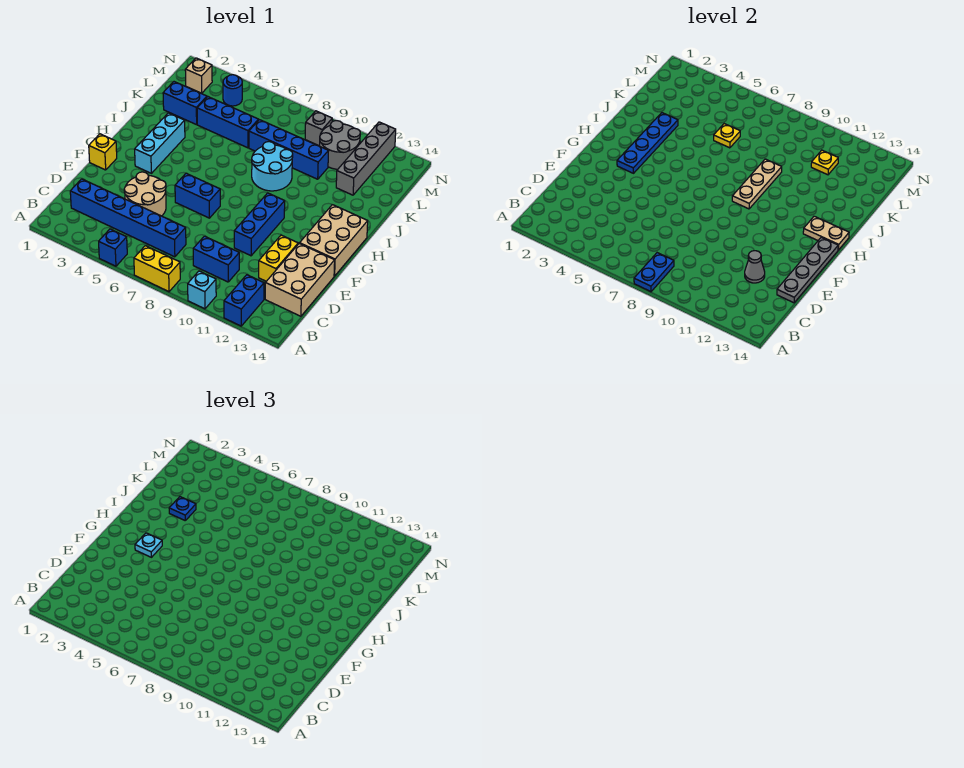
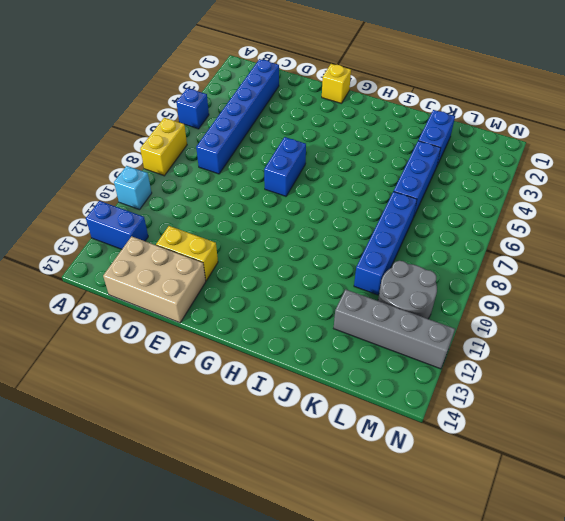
none -> blue brick C9:C10 level 1
none -> tan round brick D4:E5 level 1
none -> blue brick E10:G10 level 1
none -> tan brick F13:H14 level 1

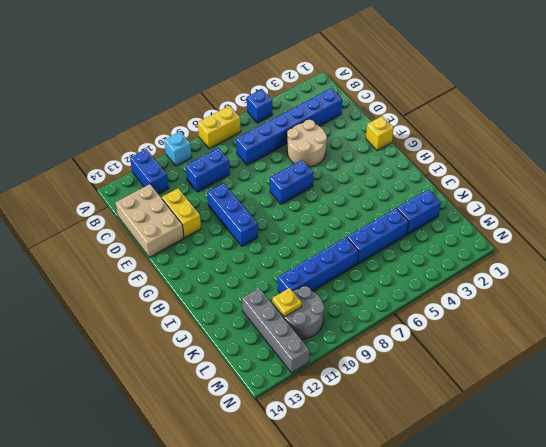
none -> tan brick F13:H14 level 1
none -> cyan brick G3:I3 level 1
none -> cyan round brick I8:J9 level 1
none -> tan brick M2 level 1

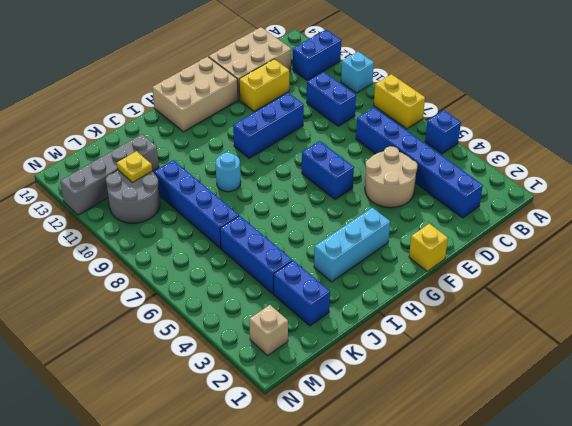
cyan round brick I9 level 1 -> cyan round brick I8:J9 level 1
none -> blue round brick M4 level 1
none -> grey brick M9 level 1
none -> blue plate A8:B8 level 2
none -> grey cone D12 level 2

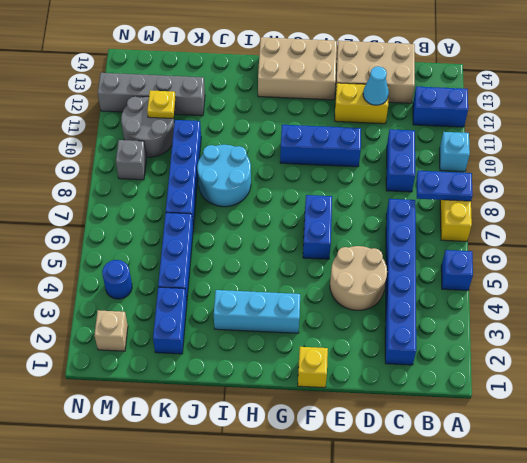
cyan cone D12 level 2 -> grey cone D12 level 2
none -> grey plate D14:G14 level 2
none -> blue plate G3:J3 level 2
none -> tan plate H9:J9 level 2
none -> tan plate H13:H14 level 2

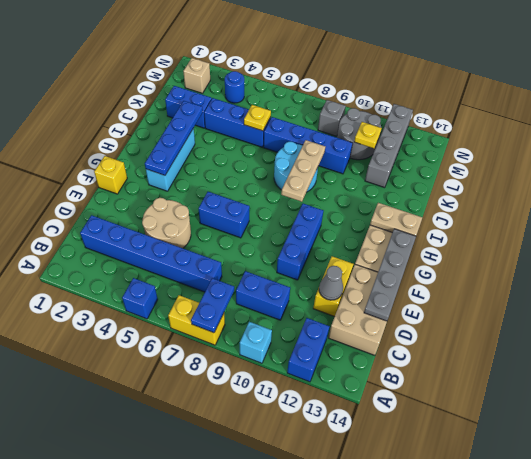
none -> cyan plate G3 level 3
none -> blue plate J3 level 3

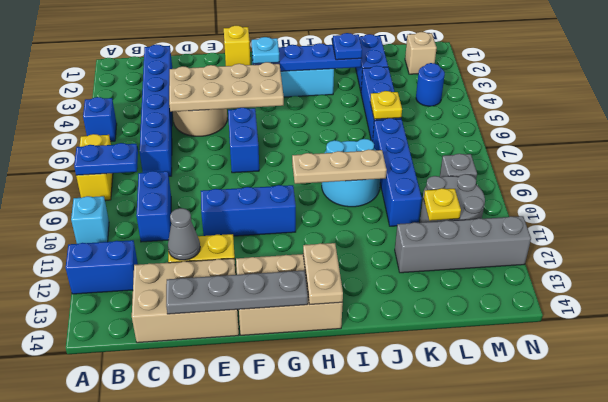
tan plate D4:G5 level 2 -> none

